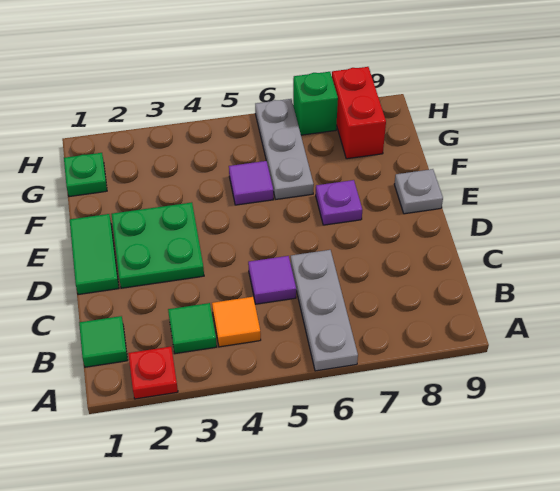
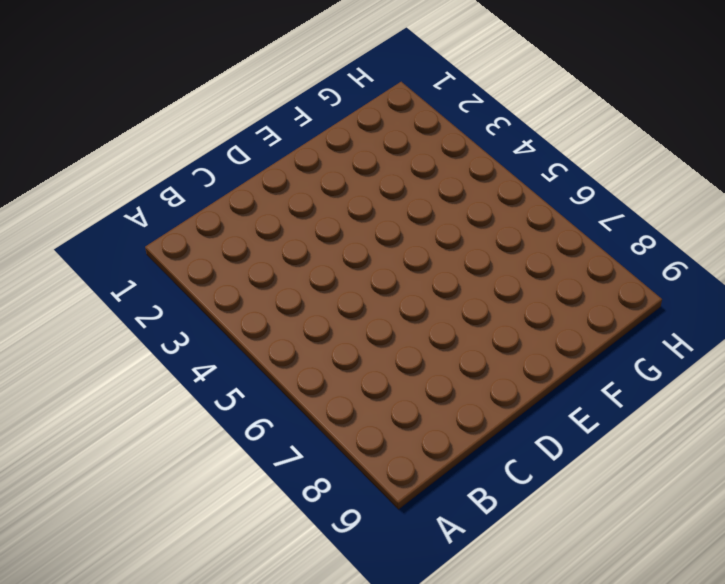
none -> red plate A2 level 1
none -> grey plate A6:C6 level 1
none -> green tile B1 level 1

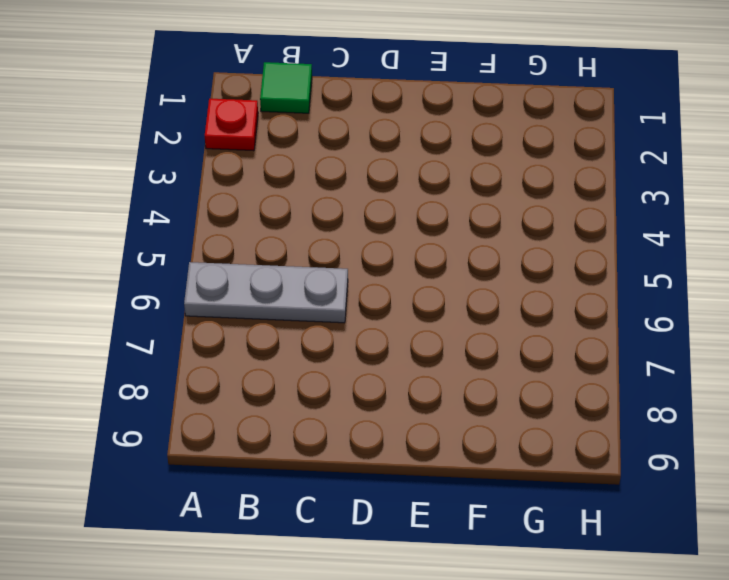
none -> green tile B3 level 1
none -> orange tile B4 level 1
none -> purple tile C5 level 1

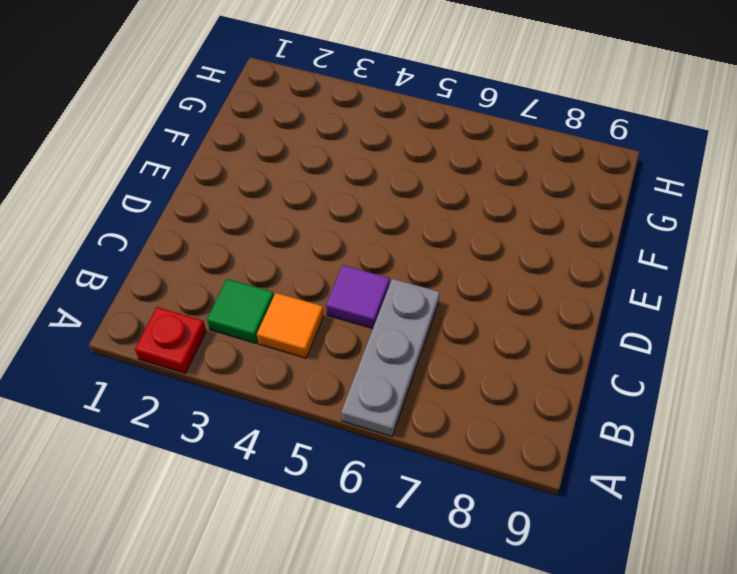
none -> green tile B1 level 1
none -> green tile D1:E1 level 1
none -> green plate D2:E3 level 1

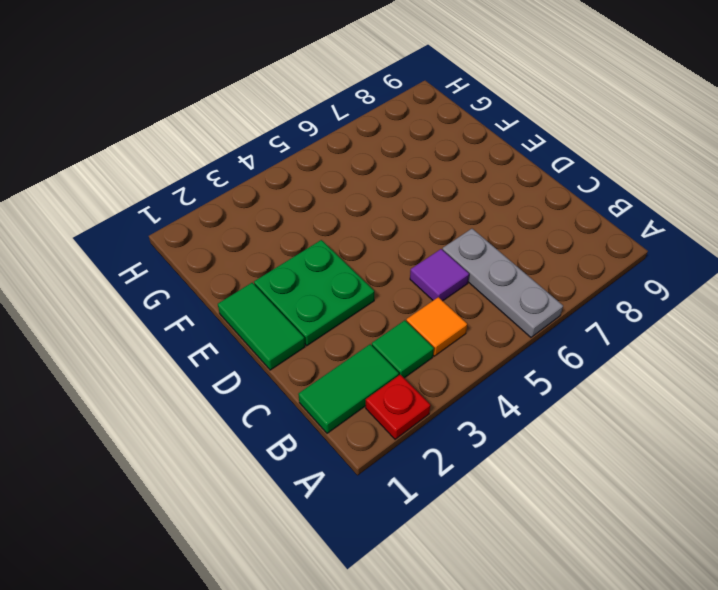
green tile B1:B2 level 1 -> green tile B1 level 1
none -> purple plate E7 level 1
none -> grey plate E9 level 1
none -> purple tile F5 level 1

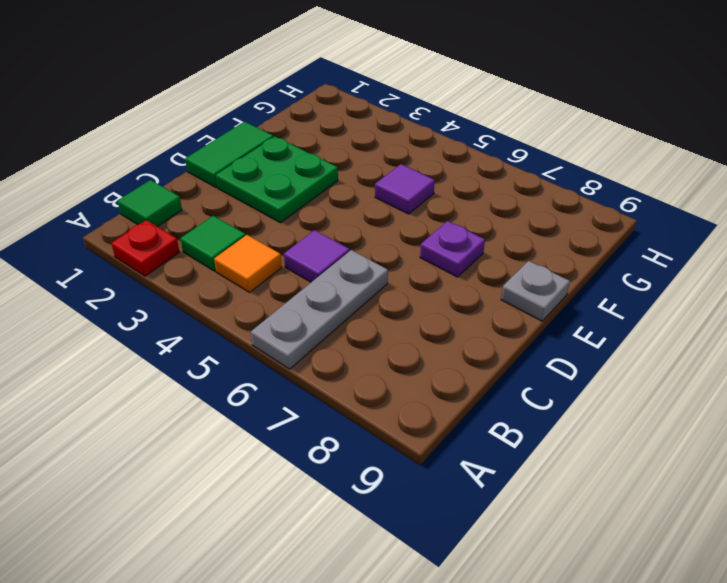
none -> grey plate F6:H6 level 1
none -> green plate G1 level 1
none -> red brick G8:H8 level 1

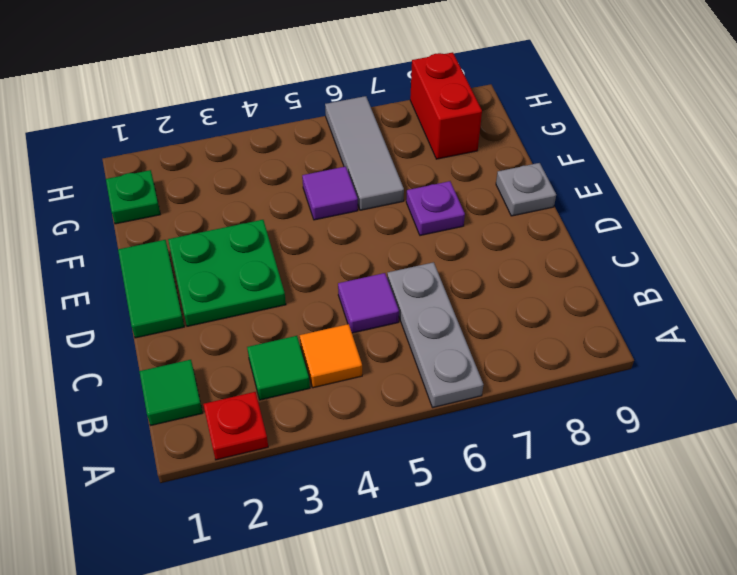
grey tile F6:H6 level 1 -> grey plate F6:H6 level 1
none -> green brick H7 level 1

